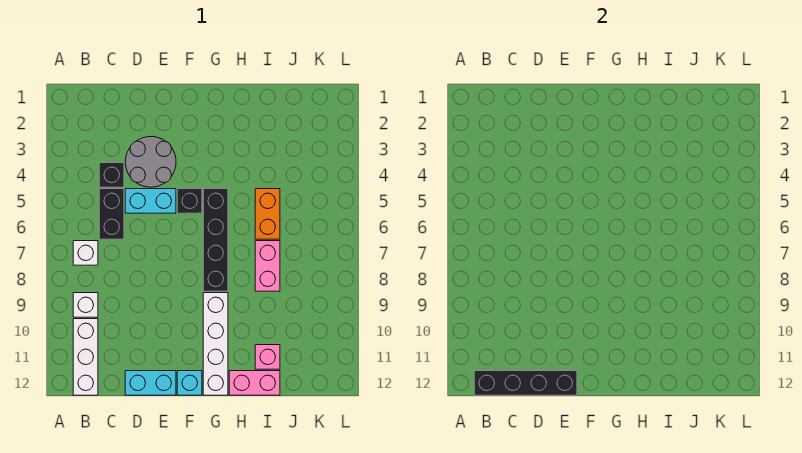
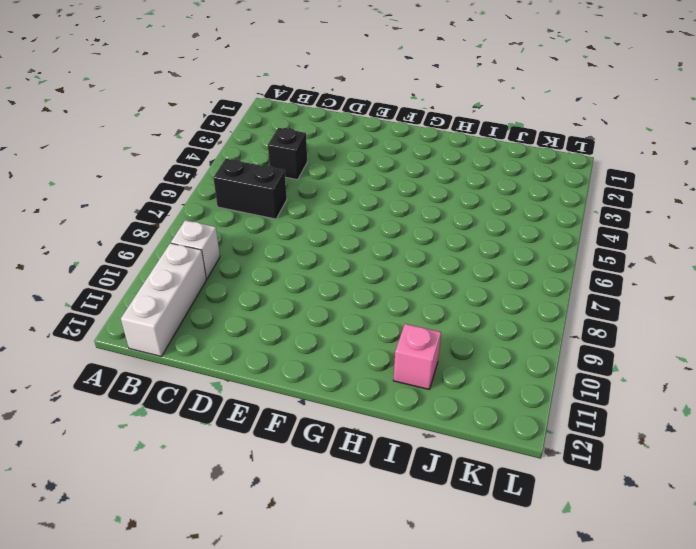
black brick B6:C6 level 1 -> black brick C5:C6 level 1
none -> white brick B7 level 1
none -> grey round brick D3:E4 level 1
none -> cyan brick D5:E5 level 1

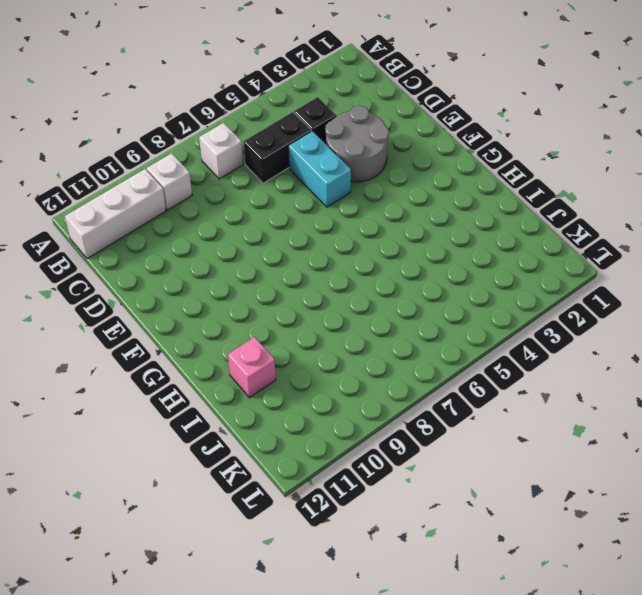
none -> cyan brick D12:E12 level 1
none -> black brick F5 level 1
none -> cyan brick F12 level 1

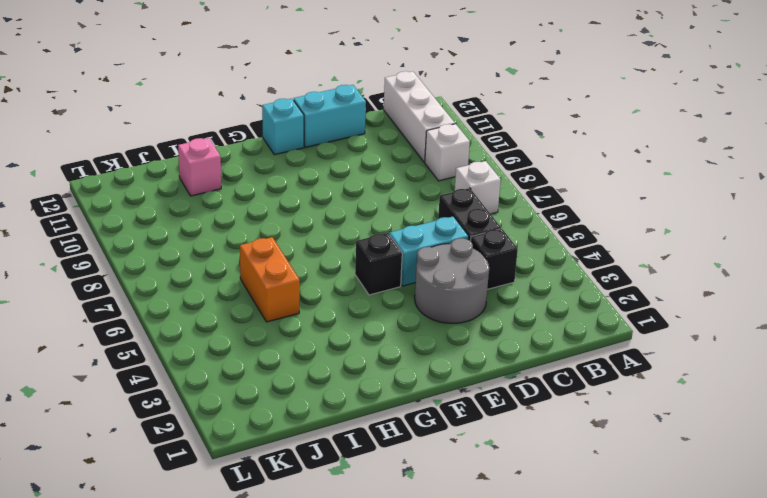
none -> black brick G5:G8 level 1
none -> white brick G9:G12 level 1
none -> pink brick H12:I12 level 1

